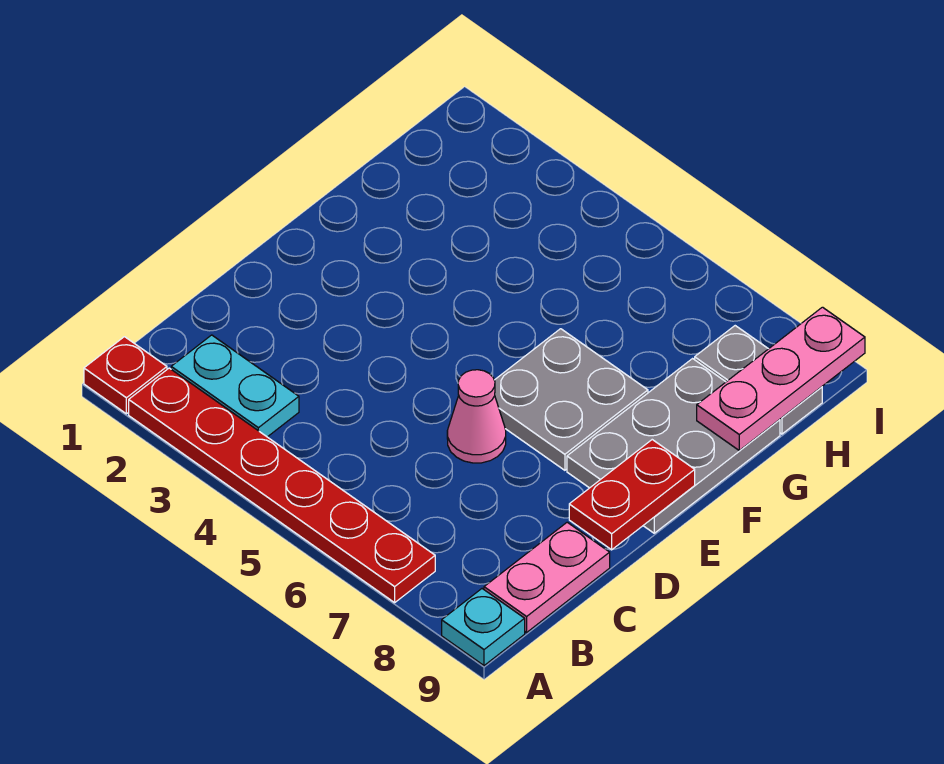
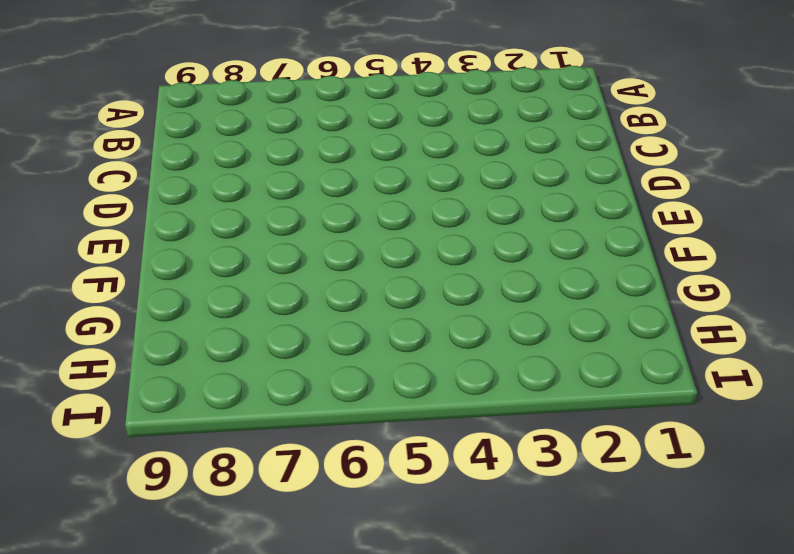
none -> red plate A1 level 1
none -> red plate A2:A7 level 1

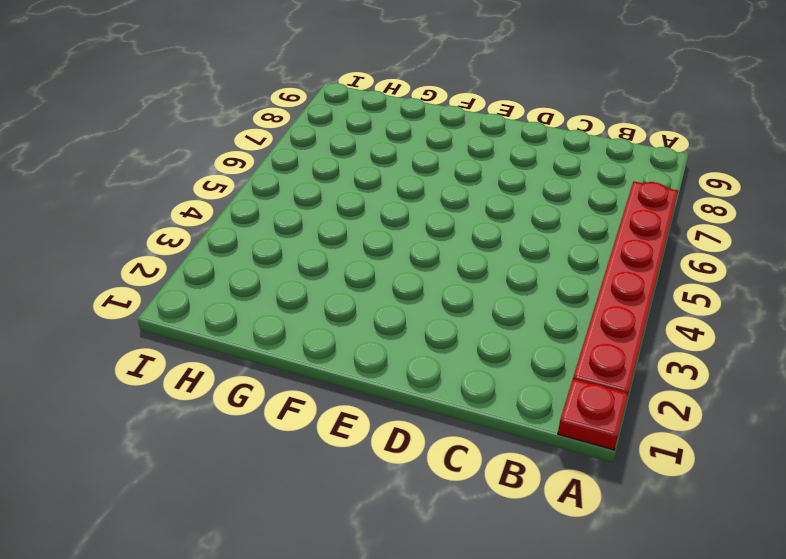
none -> cyan plate A9 level 1
none -> cyan plate B2:B3 level 1

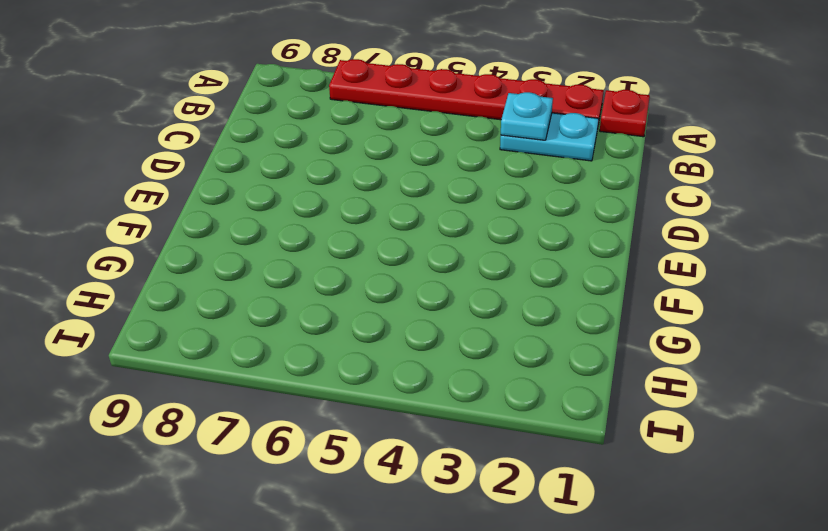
cyan plate B3 level 2 -> cyan plate A9 level 1
none -> pink plate B9:C9 level 1
none -> pink cone D6 level 1

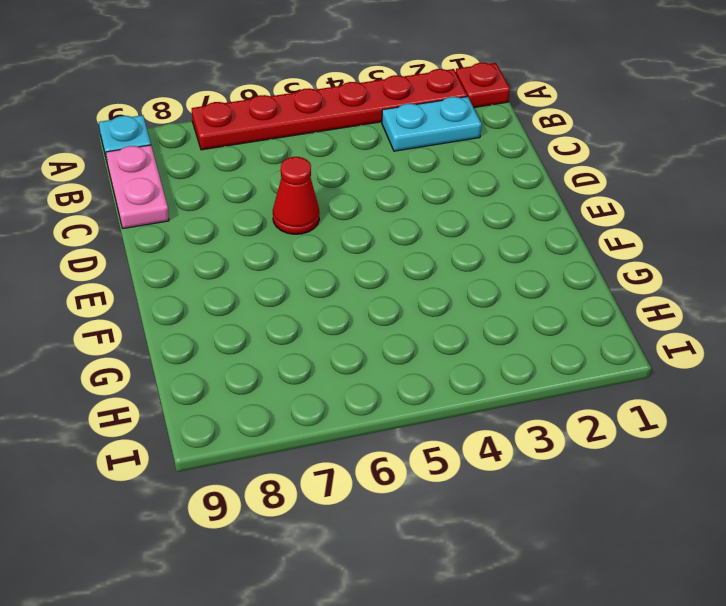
red cone D6 level 1 -> pink cone D6 level 1
none -> grey plate E6:F7 level 1
none -> grey plate E8:G9 level 1

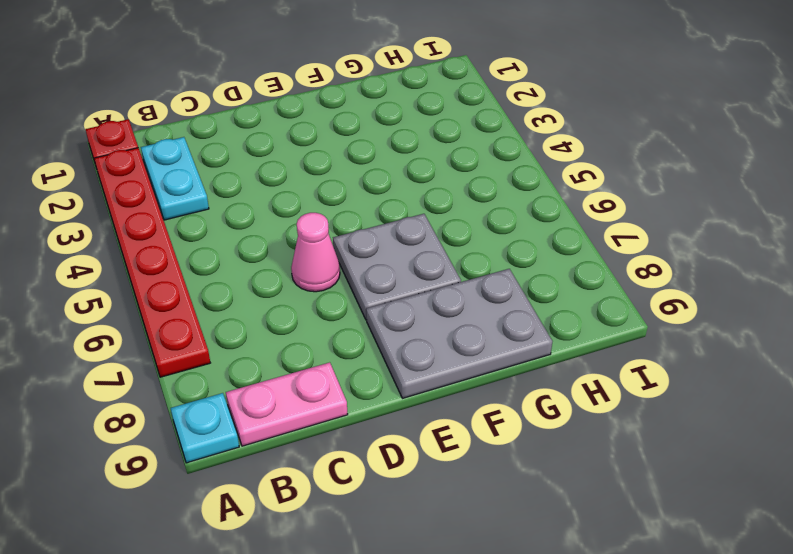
none -> grey plate H8:H9 level 1
none -> red plate D9:E9 level 2

